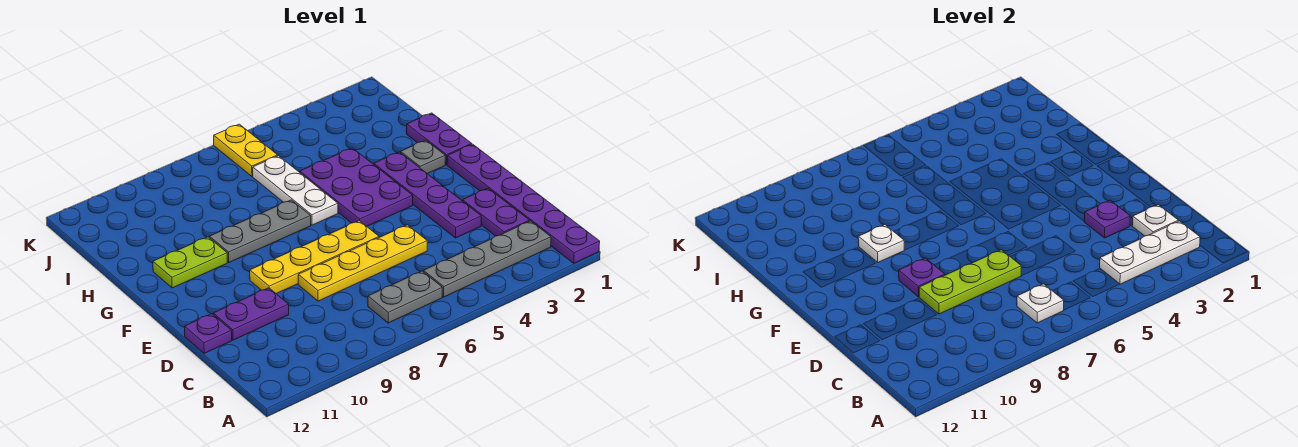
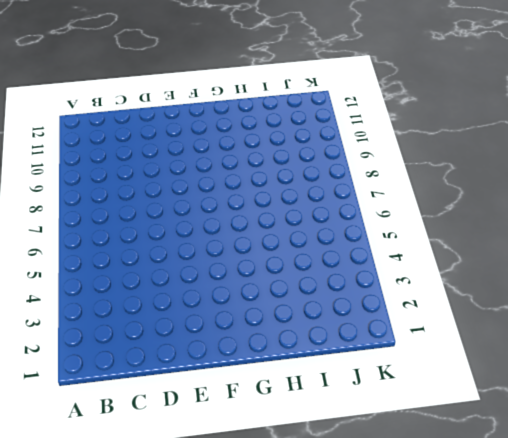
none -> purple plate A1:F1 level 1
none -> grey plate B2:B5 level 1
none -> grey plate B6:B7 level 1

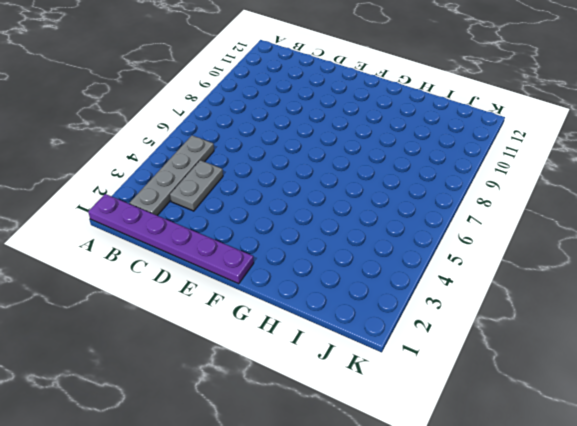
grey plate C3:C4 level 1 -> grey plate B6:B7 level 1
none -> purple plate C2:D2 level 1
none -> purple plate D3:G3 level 1
none -> yellow plate D5:D8 level 1

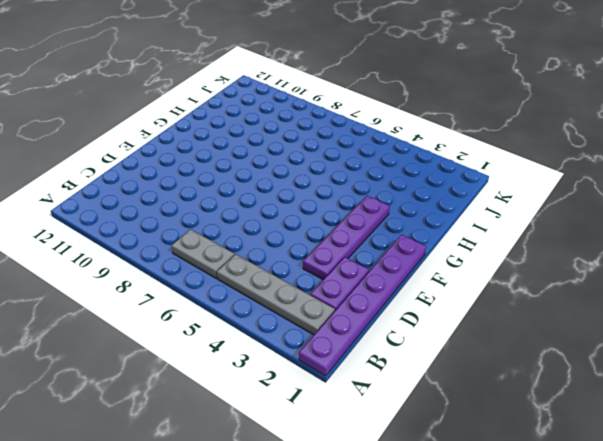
none -> yellow plate D5:D8 level 1
none -> purple plate D10:D11 level 1
none -> purple plate D12 level 1

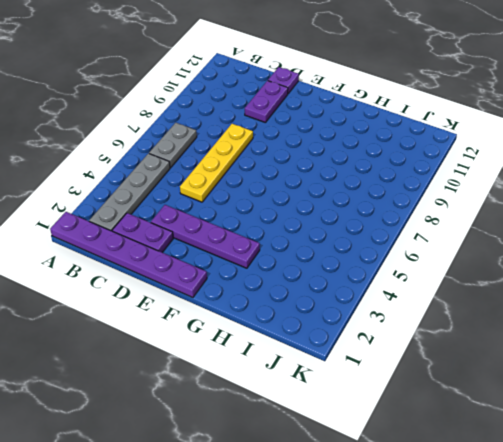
none -> yellow plate E6:E9 level 1
none -> purple plate F4:H5 level 1
none -> purple plate G1:H1 level 1

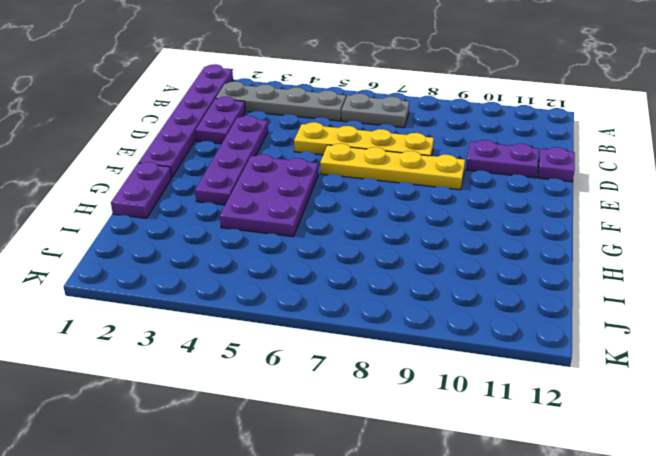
none -> grey plate G2 level 1
none -> white plate G6:I6 level 1
none -> grey plate G7:G9 level 1

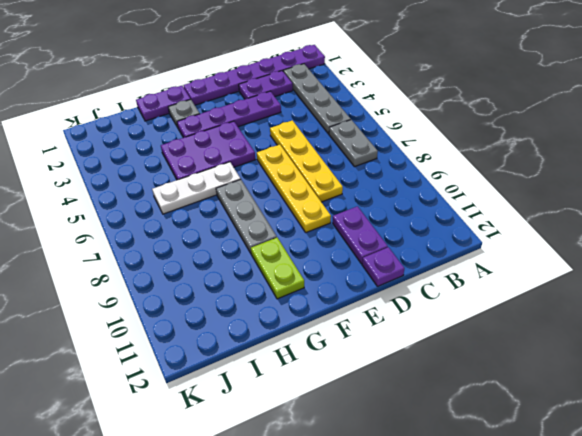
none -> yellow plate J6:K6 level 1
none -> white plate B2:B4 level 2
none -> white plate B7 level 2

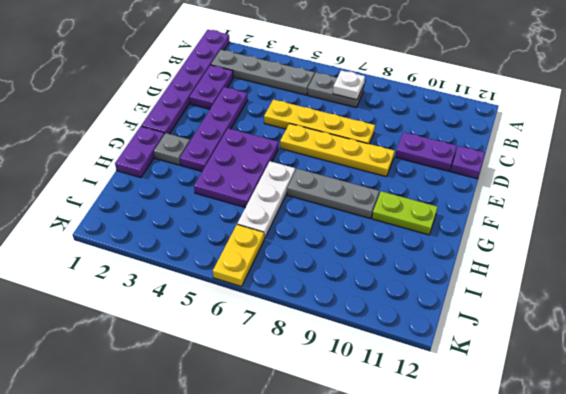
none -> white plate B2:B4 level 2
none -> white plate C2 level 2
none -> purple plate D3 level 2

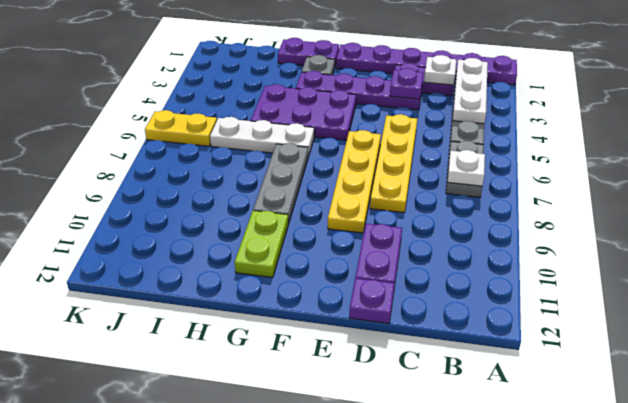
none -> lime plate D7:D9 level 2
none -> purple plate E9 level 2
none -> white plate G9 level 2

